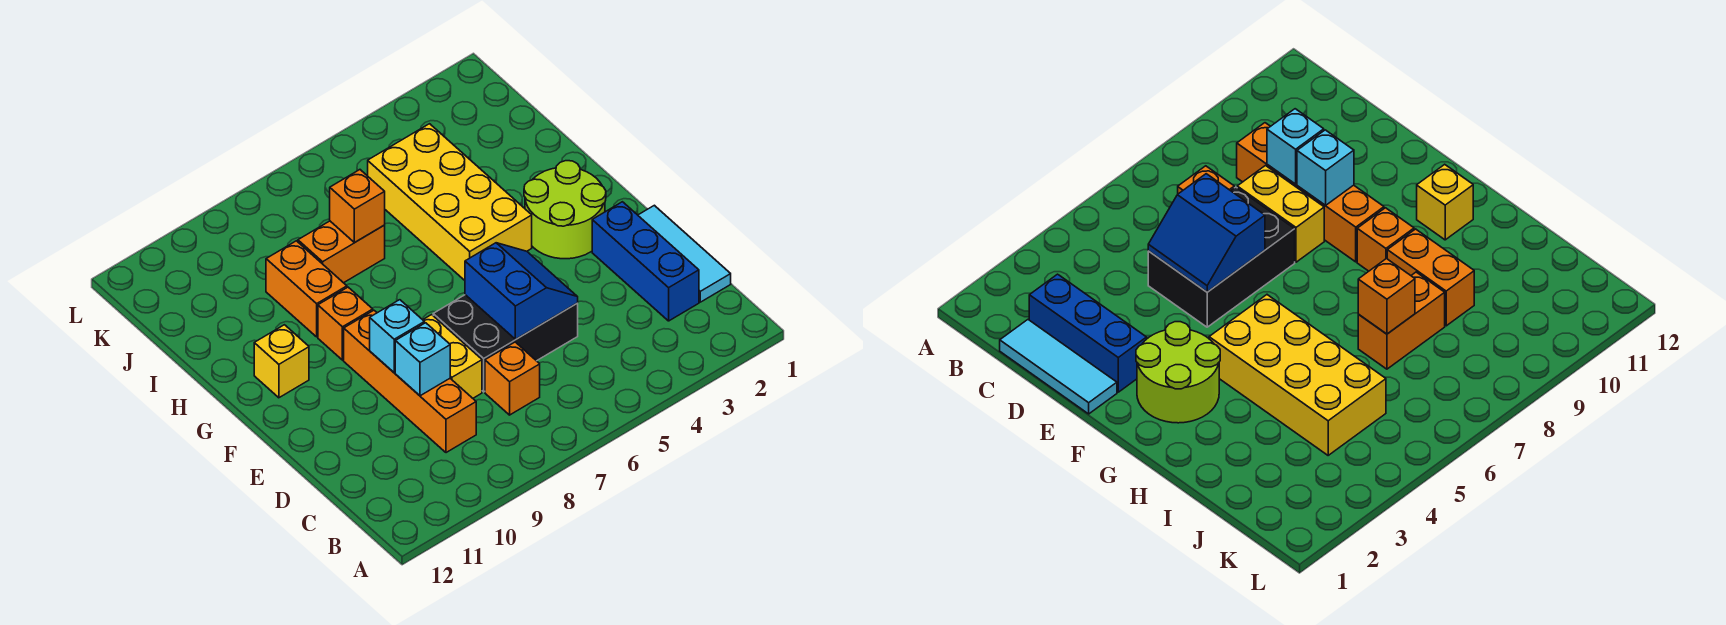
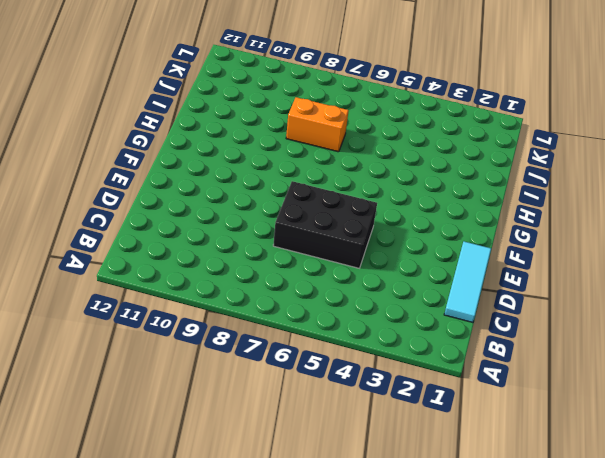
none -> blue brick C2:E2 level 1
none -> orange brick C7 level 1
none -> orange brick C9:F9 level 1

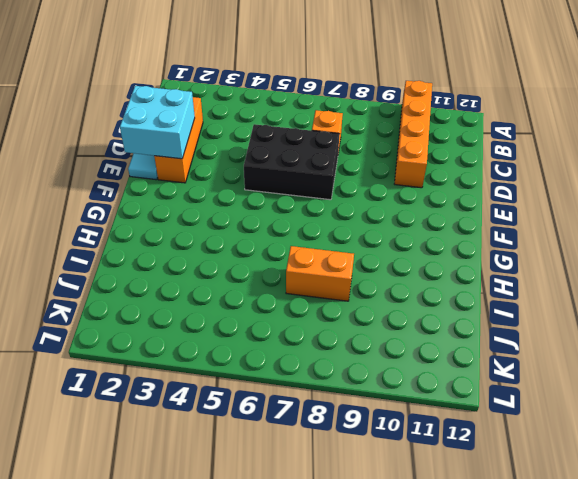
orange brick A10:D10 level 1 -> orange brick C9:F9 level 1
orange brick C2:E2 level 1 -> blue brick C2:E2 level 1
cyan brick D1:E2 level 2 -> none
none -> yellow brick D8:E8 level 1
none -> lime round brick F2:G3 level 1
none -> yellow brick G4:J5 level 1

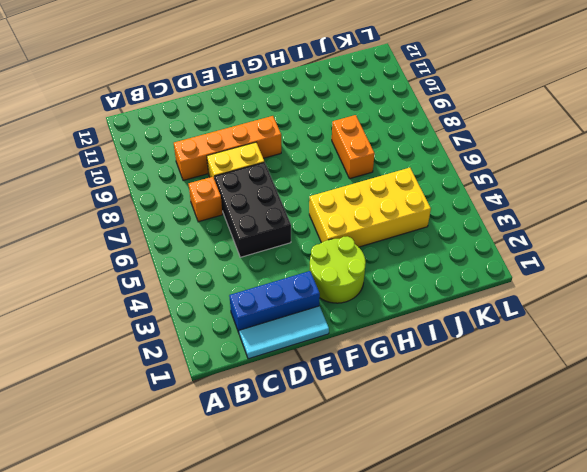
none -> orange brick G9 level 1
none -> yellow brick G11 level 1
none -> orange brick H9:I9 level 1

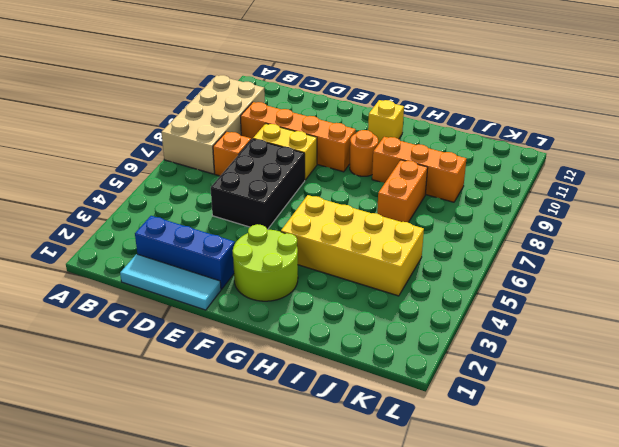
tan brick A7:B10 level 1 -> none
orange round brick G9 level 1 -> orange brick G9 level 1
orange brick H9:J9 level 1 -> orange brick H9:I9 level 1
none -> blue slope D5:E6 level 2 top 6
none -> cyan brick D9 level 2
none -> cyan brick E9 level 2

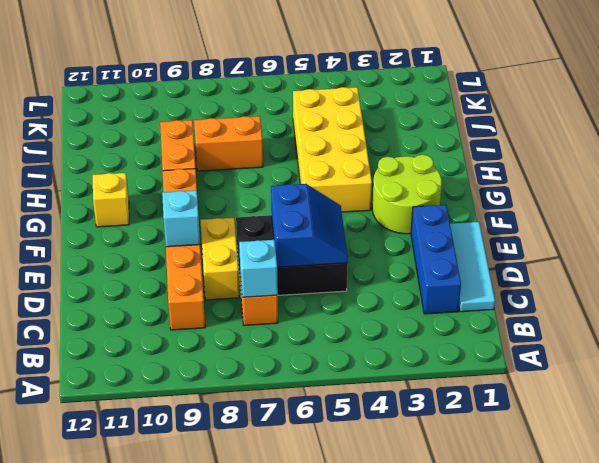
cyan brick C7 level 2 -> cyan brick D9 level 2
none -> orange brick I7 level 2

